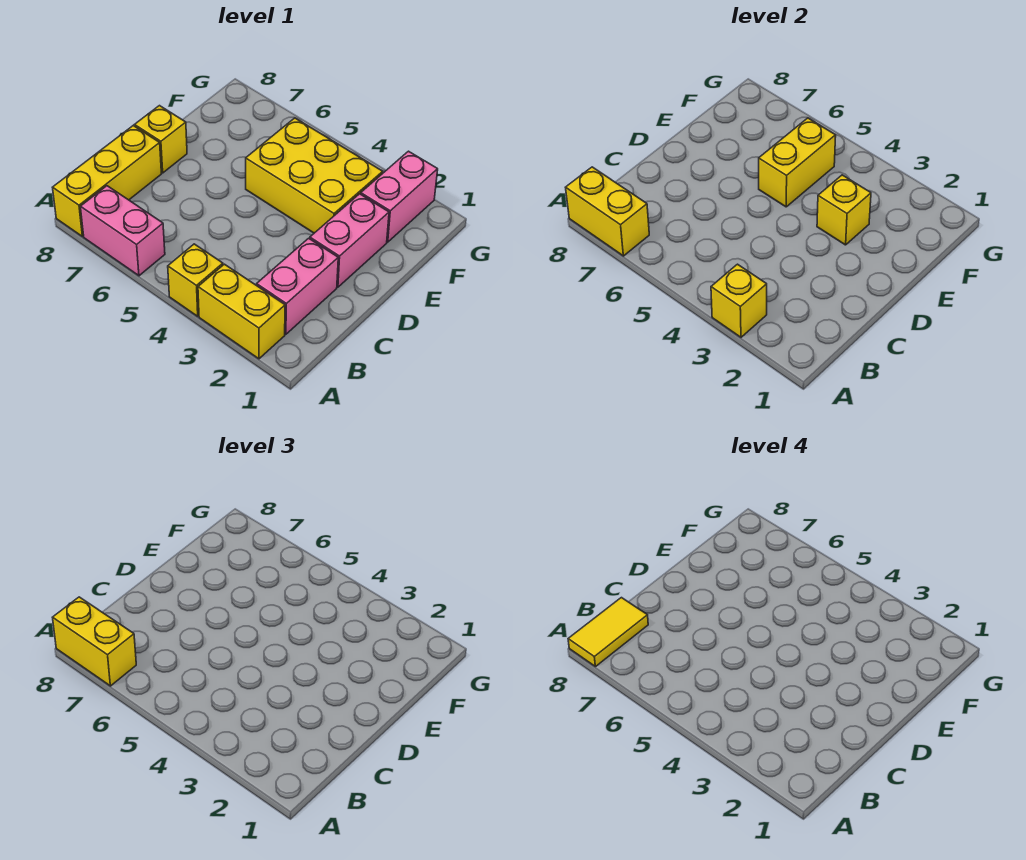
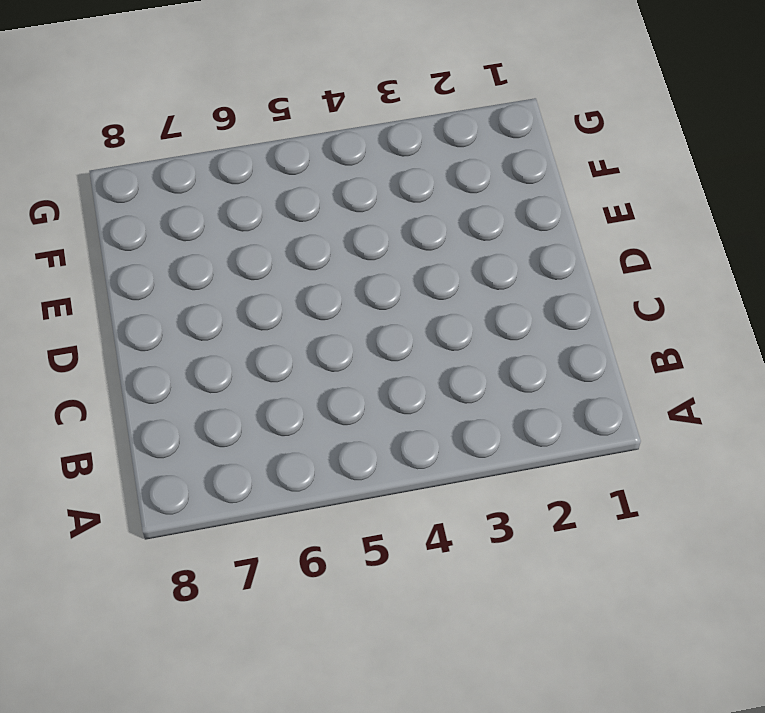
none -> yellow brick A2:A3 level 1
none -> yellow brick A4 level 1
none -> pink brick A6:A7 level 1

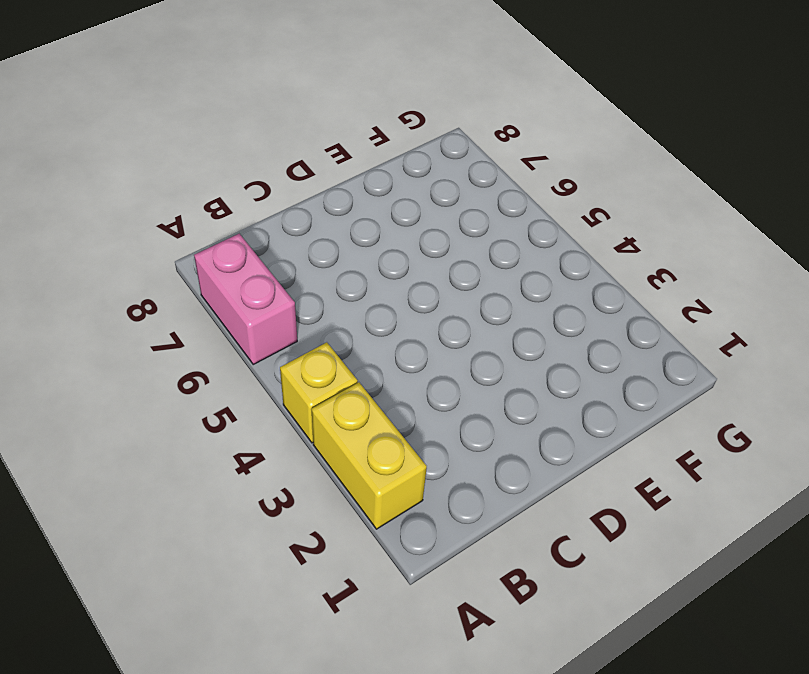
none -> yellow brick A8:C8 level 1
none -> pink brick B2:C2 level 1
none -> pink brick D2:E2 level 1

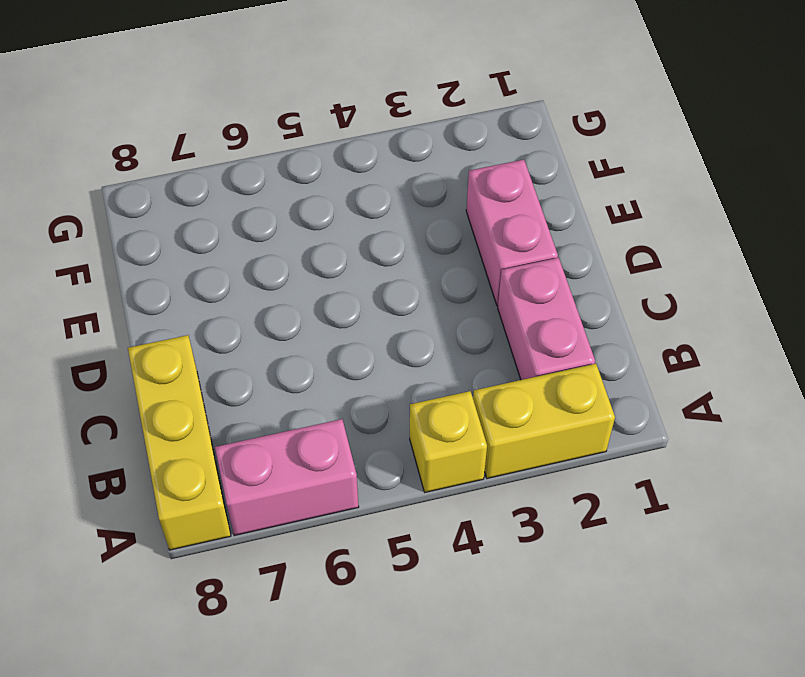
none -> yellow brick D8 level 1
none -> yellow brick E3:F5 level 1
none -> pink brick F2:G2 level 1

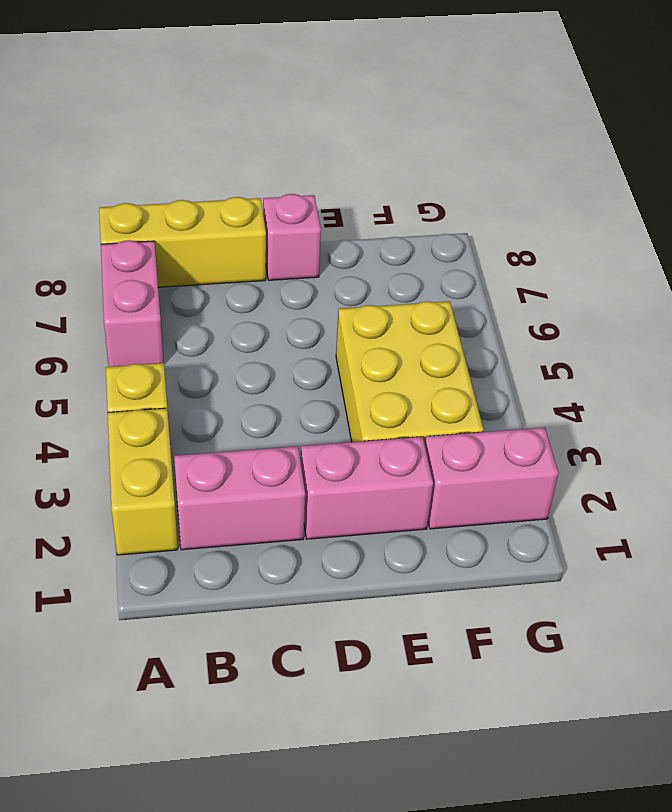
pink brick D8 level 1 -> yellow brick D8 level 1
none -> yellow brick A3 level 2
none -> yellow brick A7:A8 level 2
none -> yellow brick E3 level 2

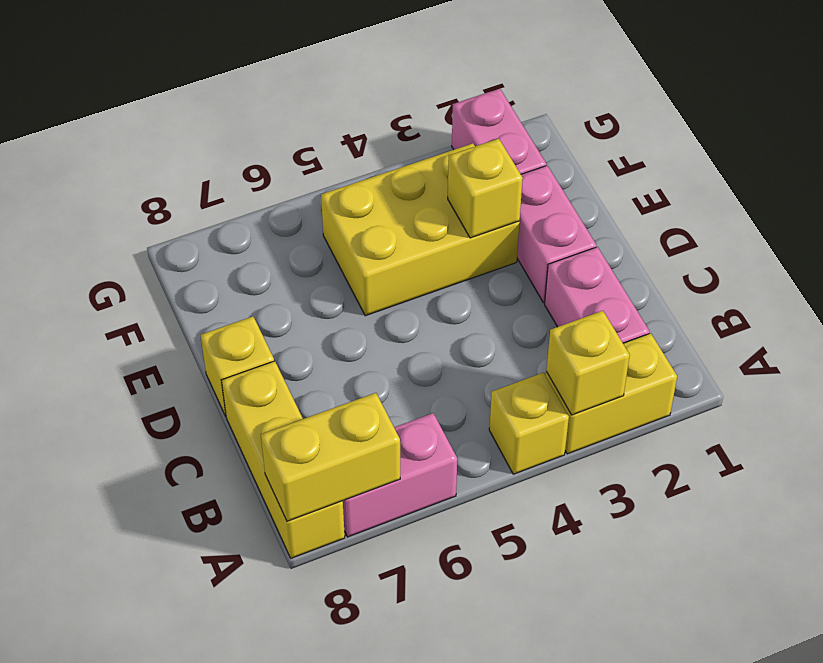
none -> yellow brick E5:F5 level 2
none -> yellow brick A7:A8 level 3
none -> yellow tile A8:B8 level 4

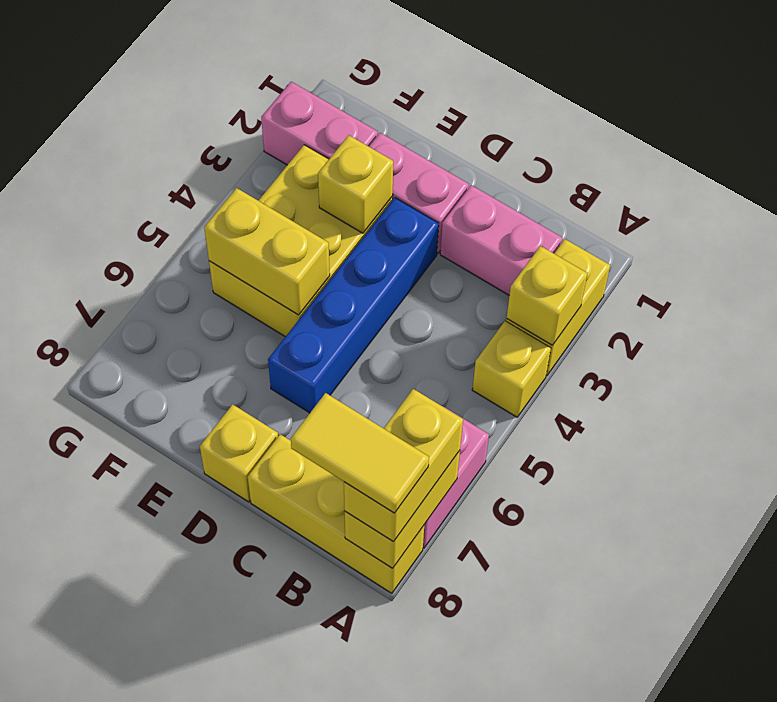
blue brick D3:D6 level 1 -> none

